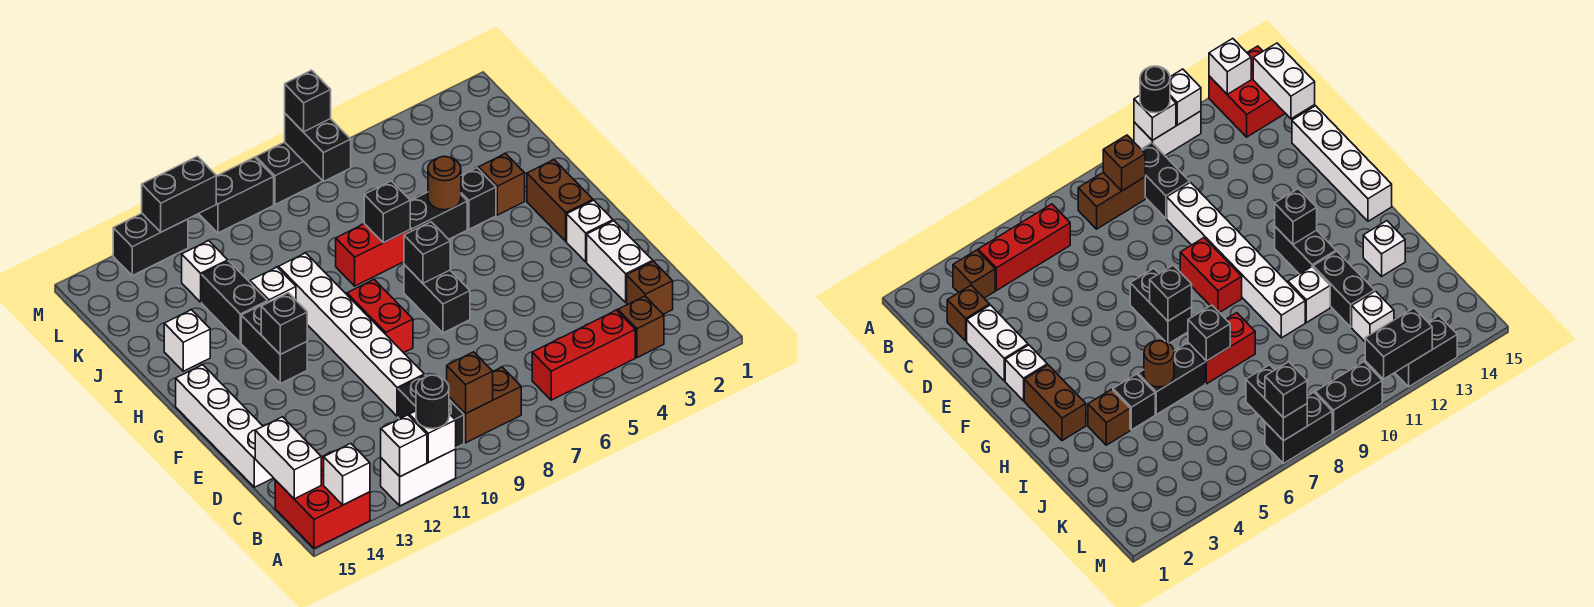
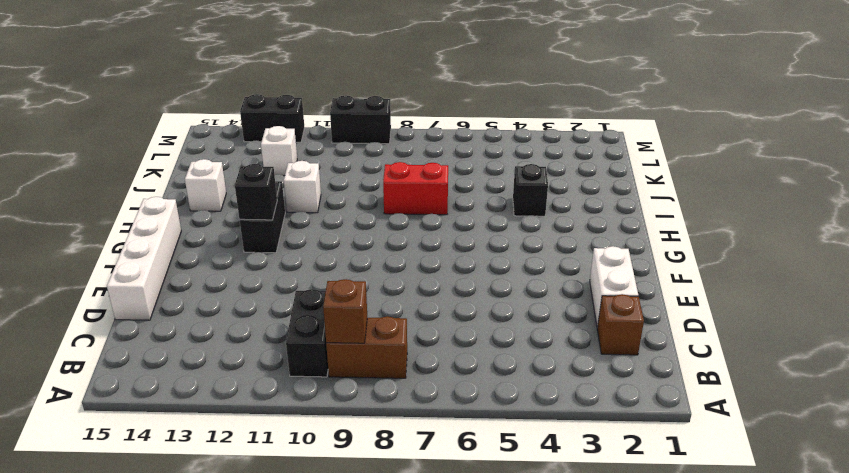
none -> white brick A11:A12 level 1
none -> red brick A14:B15 level 1
none -> brown brick B3 level 1
none -> red brick B4:B6 level 1

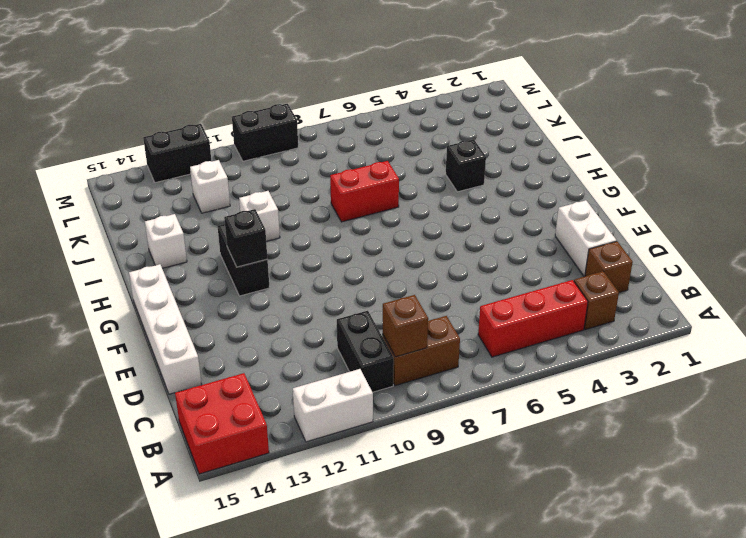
none -> white brick D10:I10 level 1
none -> white brick F2 level 1
none -> black brick F7:G7 level 1
none -> red brick F9:G9 level 1

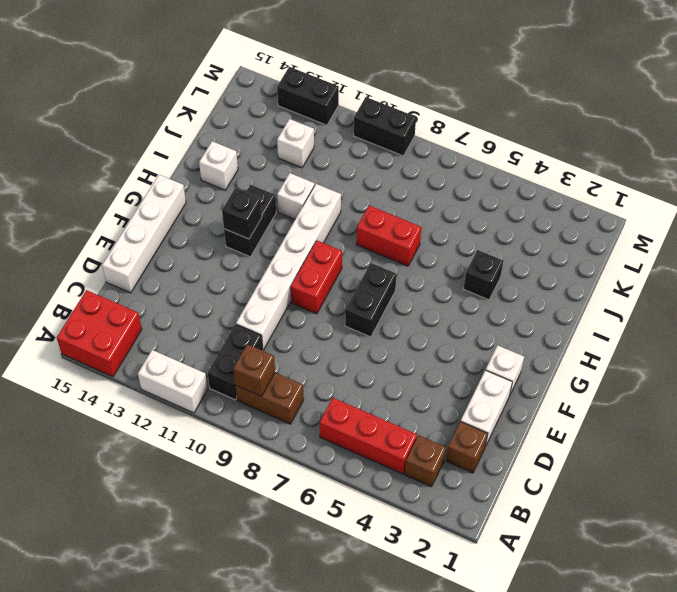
none -> brown brick G2:H2 level 1
none -> brown brick I3 level 1
none -> black brick I5:I6 level 1
none -> black brick I12:J12 level 1

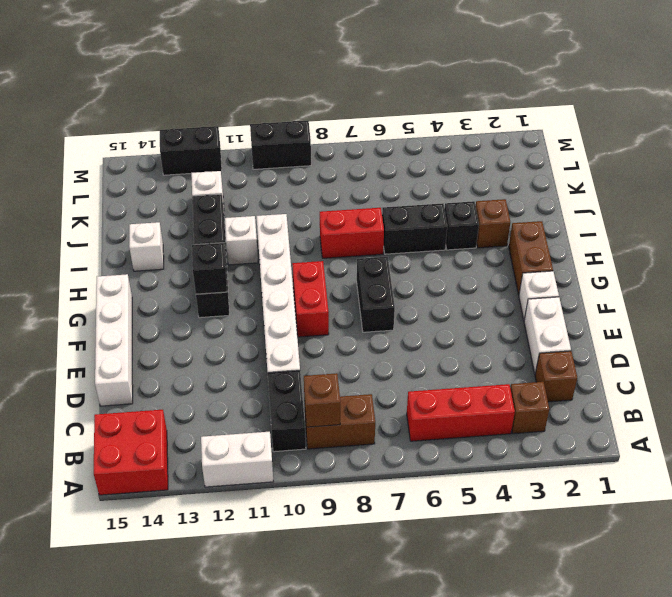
none -> black brick M7:M8 level 1
none -> white brick A11 level 2
none -> white brick A12 level 2
none -> white brick A14 level 2

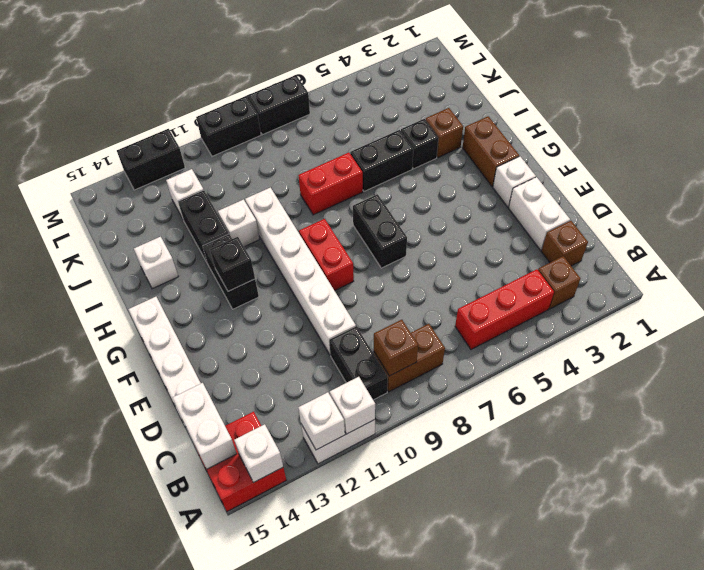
none -> black brick G7 level 2
none -> brown round brick I5 level 2
none -> black brick I7 level 2
none -> black brick L7:M7 level 2

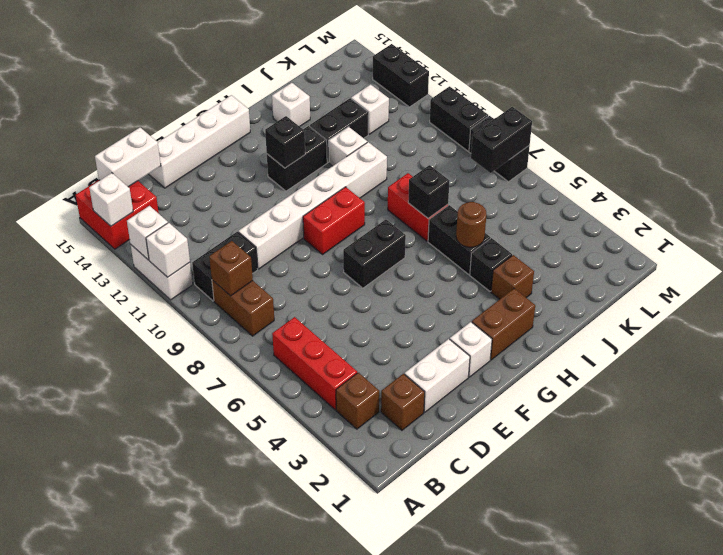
none -> black brick G7 level 2
none -> black brick M11:M12 level 2
none -> black round brick A11 level 3
none -> black brick M7 level 3

